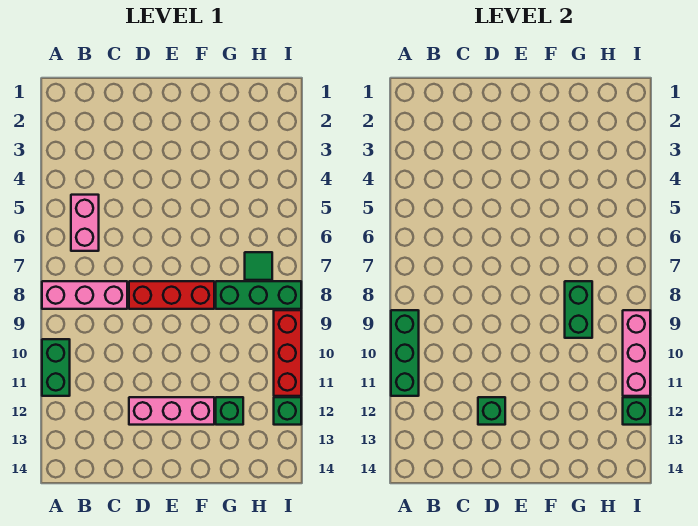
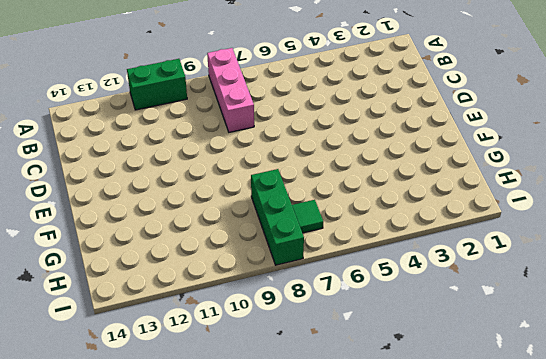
none -> pink brick B5:B6 level 1
none -> red brick D8:F8 level 1
none -> pink brick D12:F12 level 1

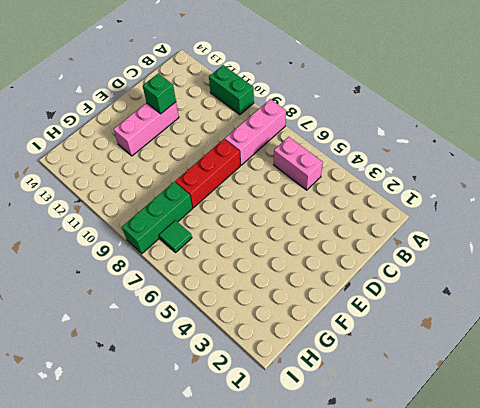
none -> green brick G12 level 1
none -> red brick I9:I11 level 1
none -> green brick I12 level 1

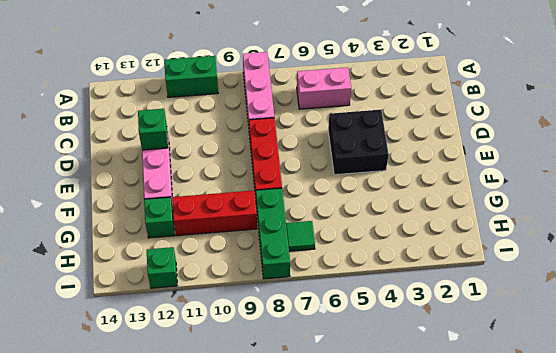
black brick D4:E5 level 1 -> none
red brick G9:G11 level 1 -> red brick I9:I11 level 1
none -> green brick A9:A11 level 2
none -> green brick G8:G9 level 2
none -> pink brick I9:I11 level 2

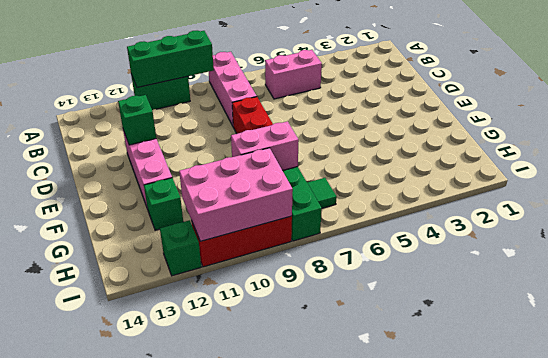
pink brick G8:G9 level 2 -> green brick G8:G9 level 2
pink brick H9:I11 level 2 -> pink brick I9:I11 level 2
none -> green brick I12 level 2

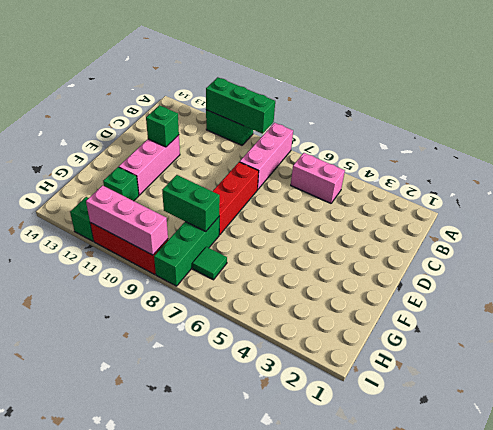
none -> green brick I12 level 2

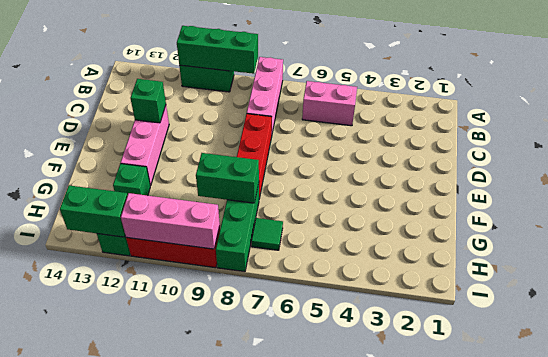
green brick I12:I13 level 2 -> green brick I12 level 2

